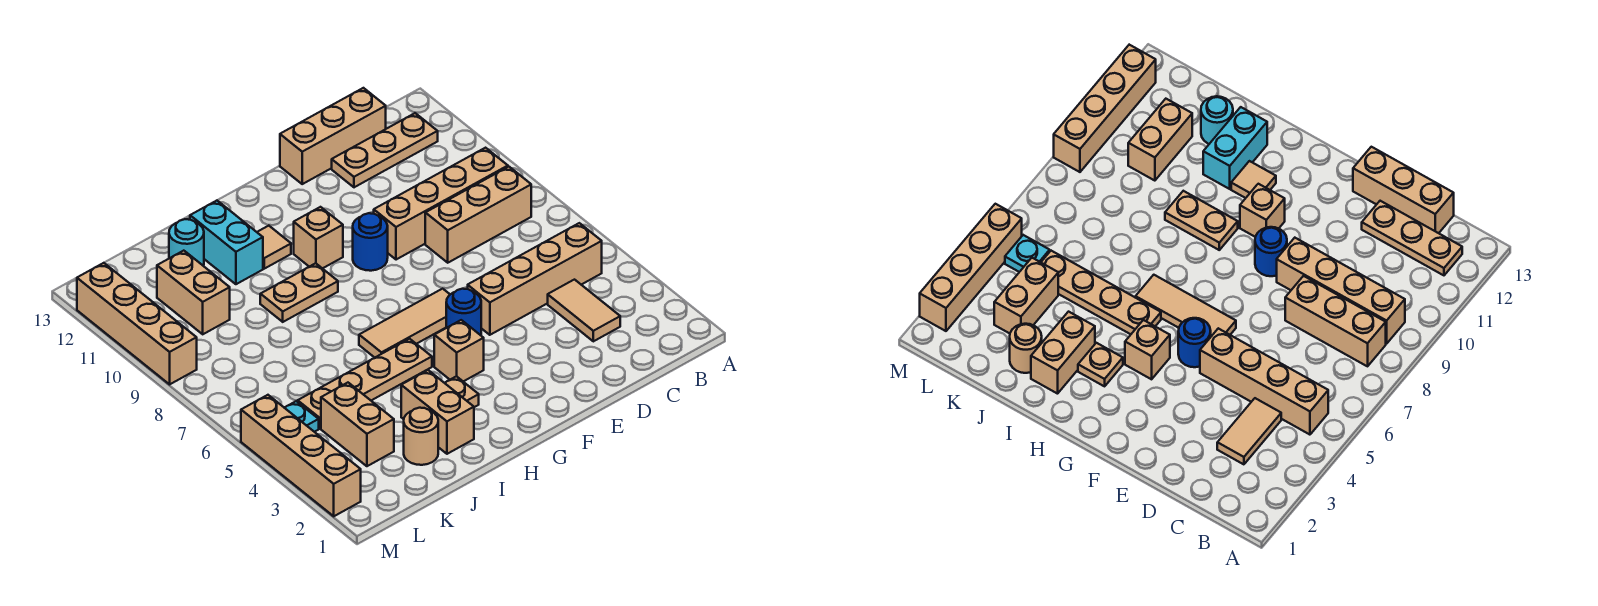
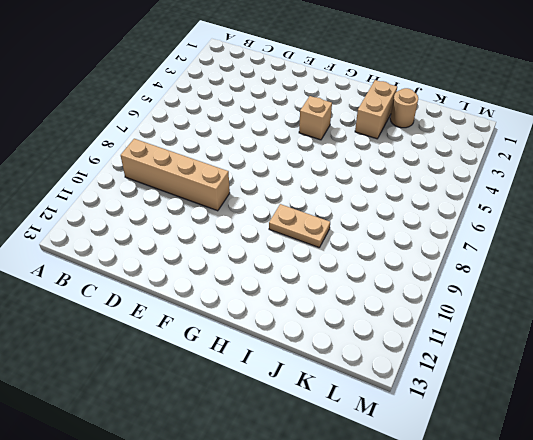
none -> tan brick B5:E5 level 1
none -> tan brick B8:D8 level 1
none -> tan plate B12:D12 level 1

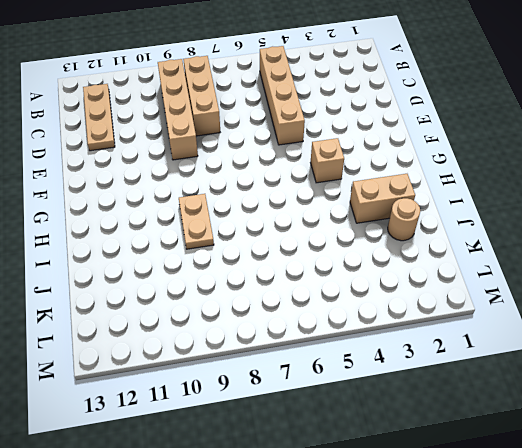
none -> tan tile C3:C4 level 1
none -> tan brick C13:E13 level 1
none -> blue round brick F5 level 1

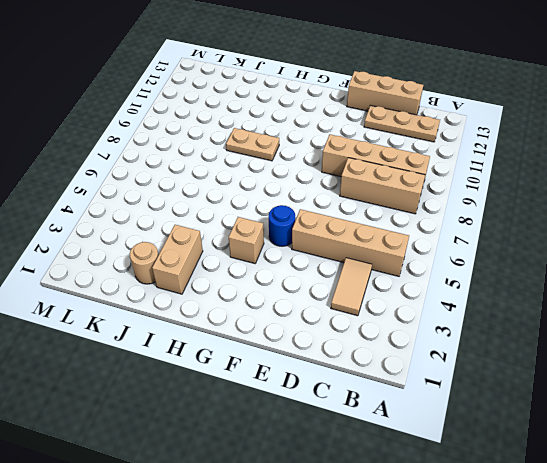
none -> tan tile F6:H6 level 1
none -> blue round brick F9 level 1
none -> tan brick G10 level 1

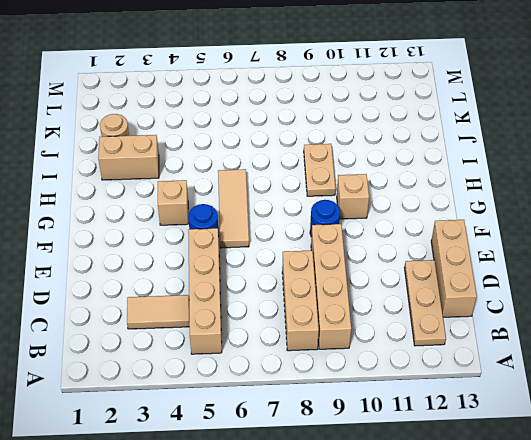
none -> tan plate H3 level 1
none -> tan plate H5:K5 level 1
none -> tan tile H11 level 1

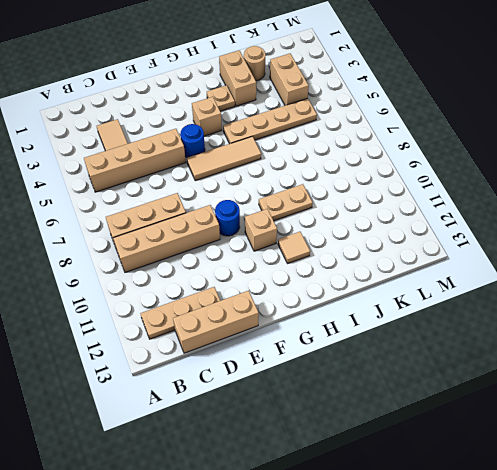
none -> cyan brick I11:I12 level 1
none -> cyan round brick J12 level 1
none -> tan brick K10:K11 level 1

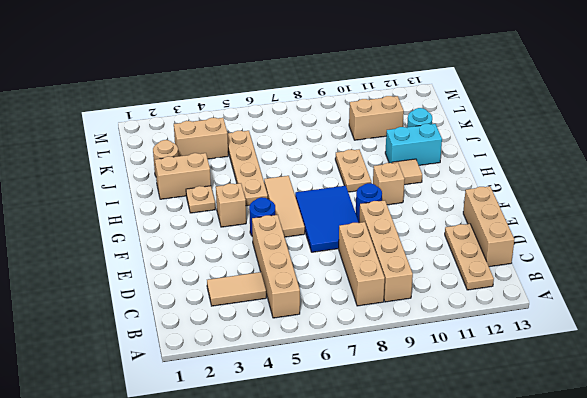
blue tile E7:G8 level 1 -> none
none -> cyan plate L5 level 1
none -> tan brick M2:M5 level 1
none -> tan brick M9:M12 level 1

